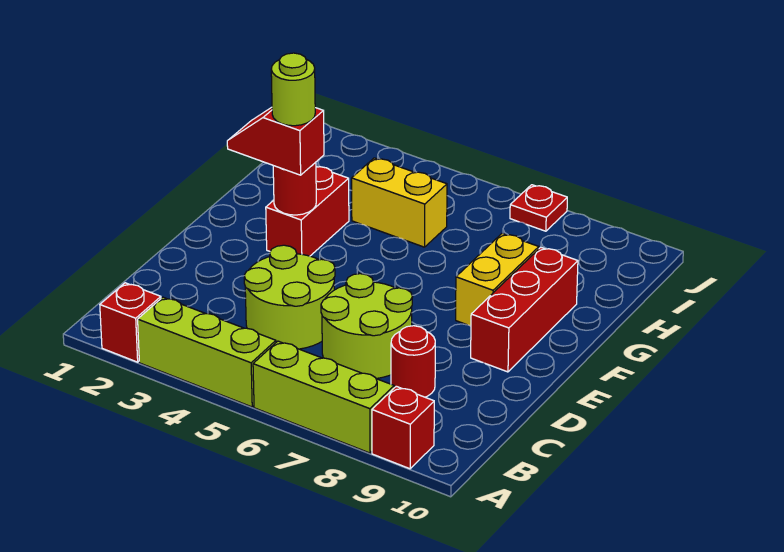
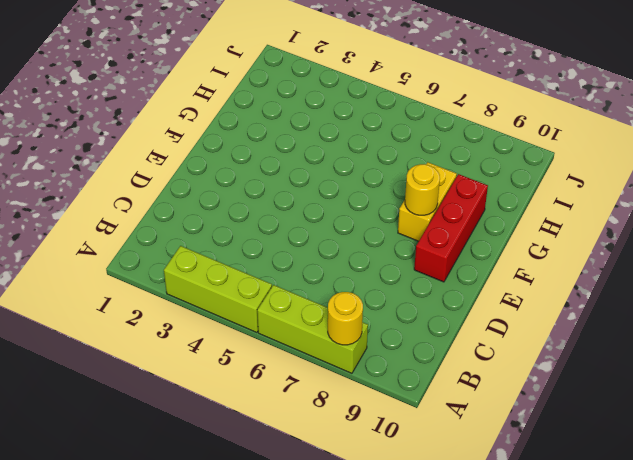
yellow round brick A8 level 2 -> none
yellow round brick F8 level 2 -> none
none -> red brick A2 level 1
none -> red brick A9 level 1
none -> lime round brick C4:D5 level 1

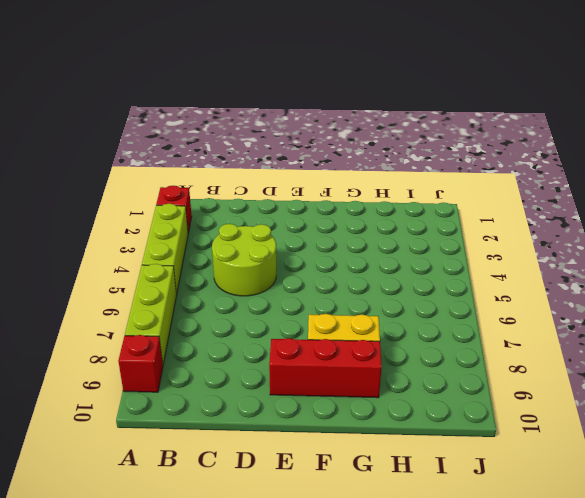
none -> lime round brick C6:D7 level 1
none -> red round brick C8 level 1
none -> red brick F3:G3 level 1

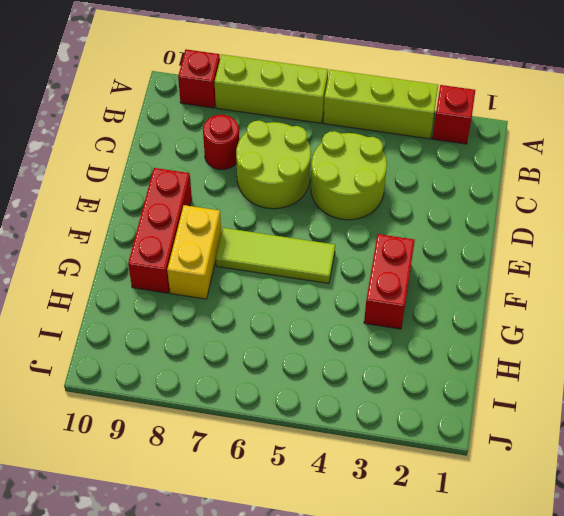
lime tile F5:F7 level 1 -> none
none -> yellow brick H4:H5 level 1
none -> red plate J7 level 1
none -> red round brick F3 level 2

